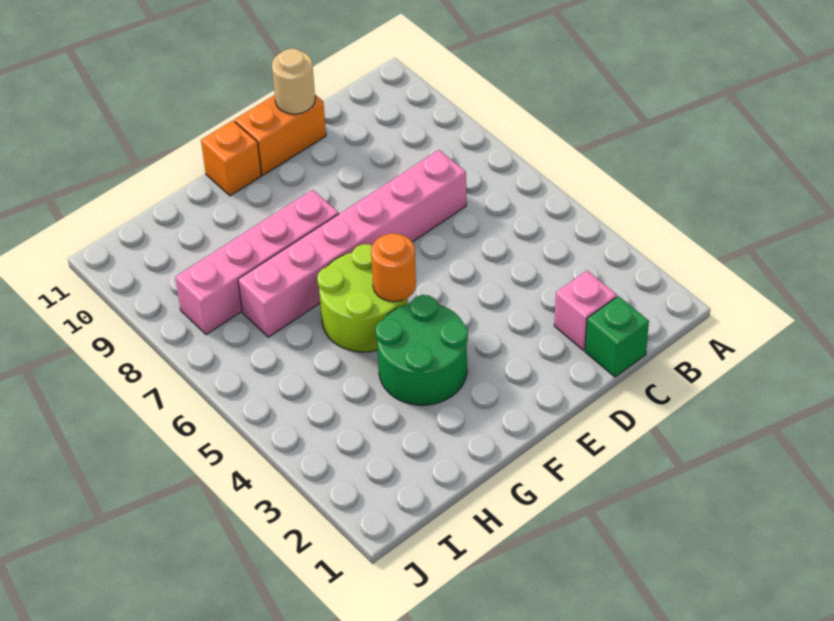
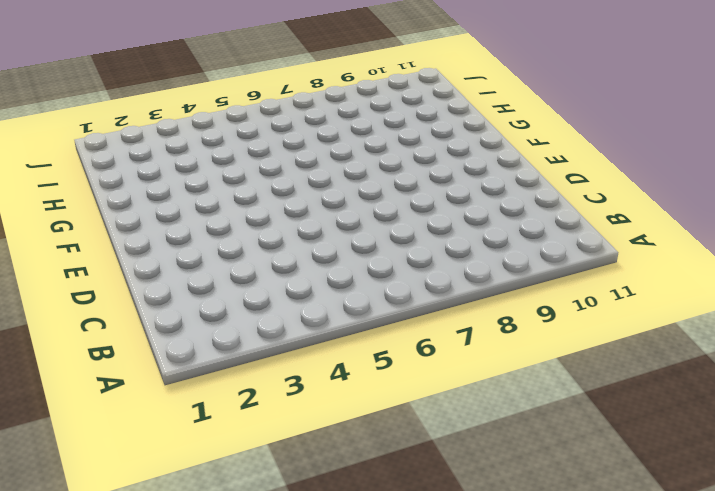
none -> green brick C1 level 1
none -> pink brick C2 level 1

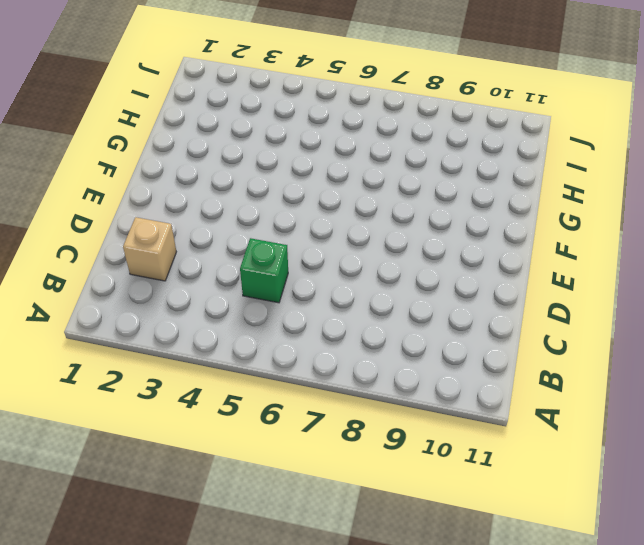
tan brick C2 level 1 -> pink brick C2 level 1
green brick C5 level 1 -> green brick C1 level 1
none -> pink brick C7:H7 level 1
none -> orange brick D11:E11 level 1

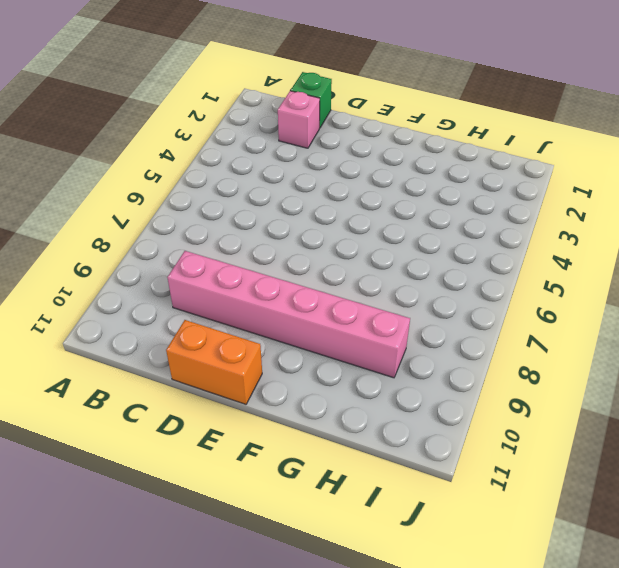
pink brick C9:H9 level 1 -> pink brick C7:H7 level 1
none -> green round brick F3:G4 level 1
none -> lime round brick F5:G6 level 1

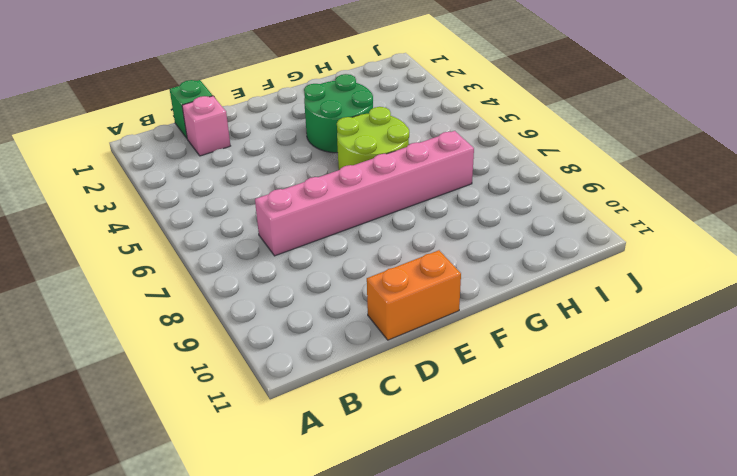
none -> pink brick F8:I8 level 1
none -> orange brick F11 level 1

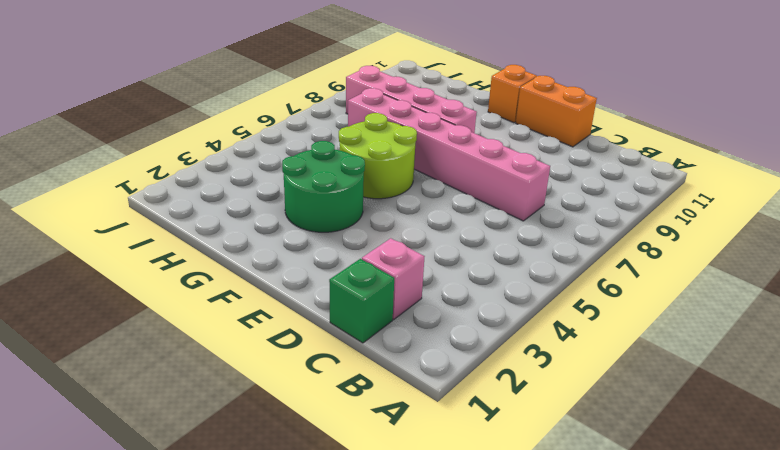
none -> tan round brick D11 level 2
none -> orange round brick F5 level 2

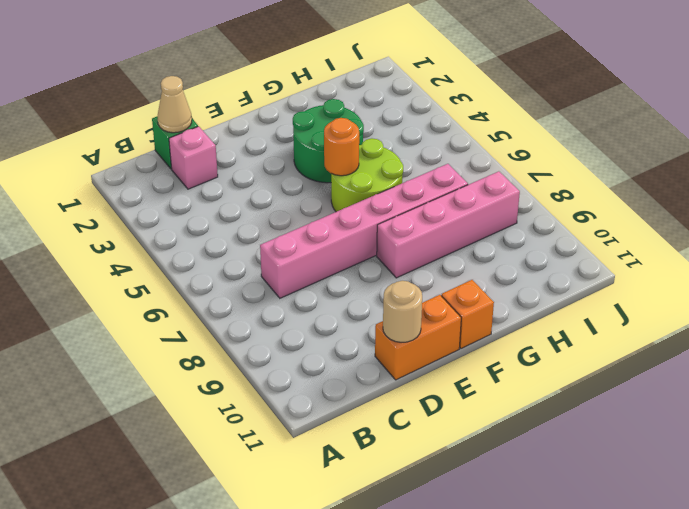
tan cone C1 level 2 -> none

